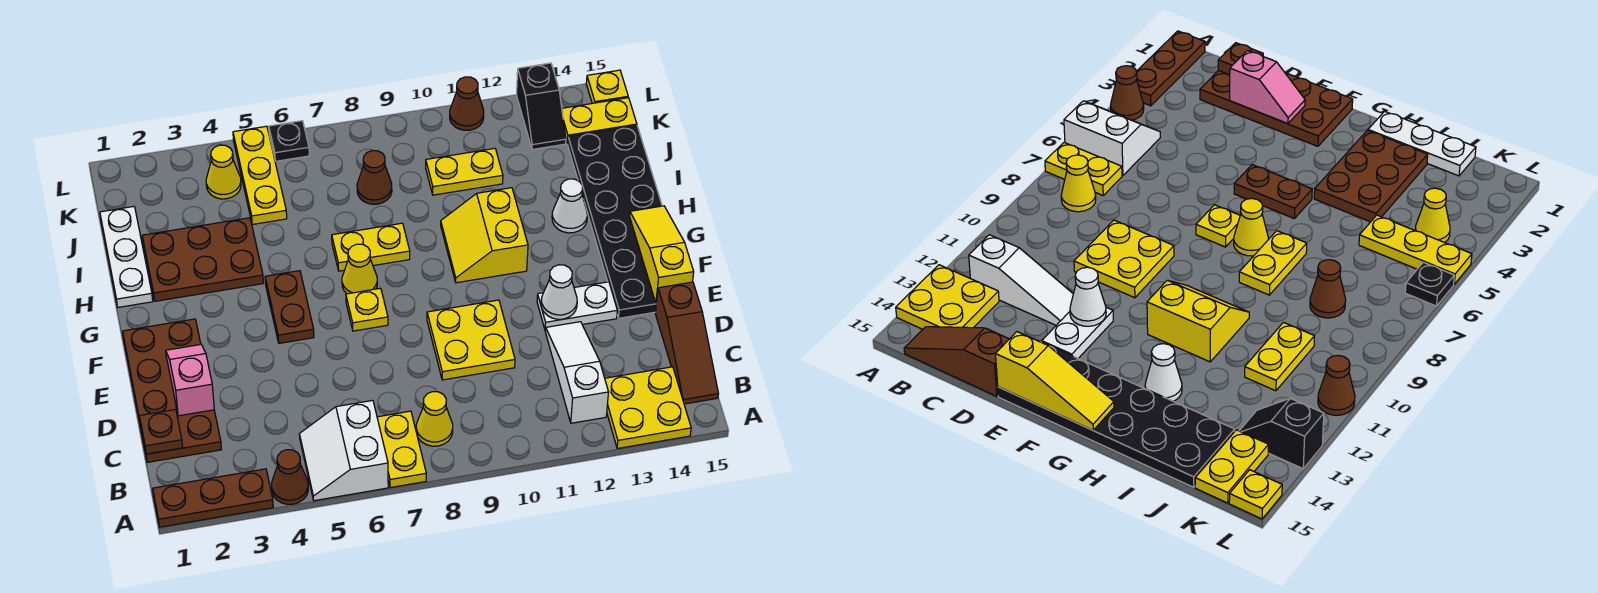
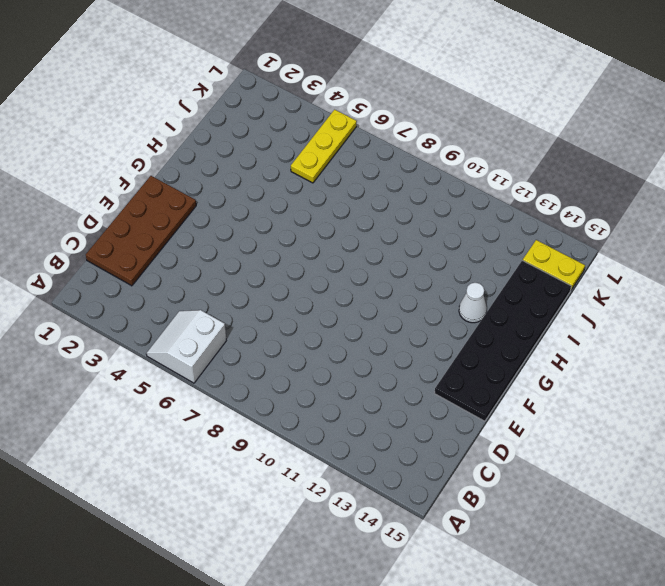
none -> brown plate A1:A3 level 1
none -> brown cone A4 level 1
none -> yellow plate A7:B7 level 1
none -> yellow plate A13:B14 level 1

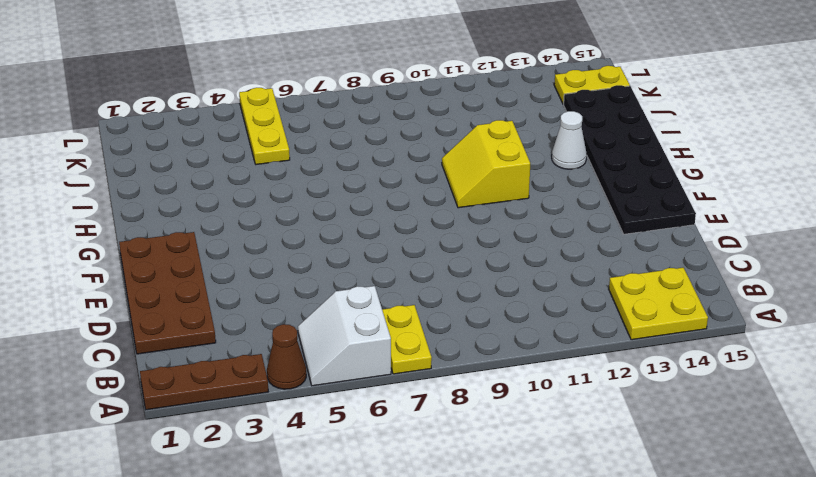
none -> yellow cone B8 level 1
none -> white slope B12:D12 level 1 top B
none -> brown slope B15:D15 level 1 top D
none -> yellow plate D9:E10 level 1

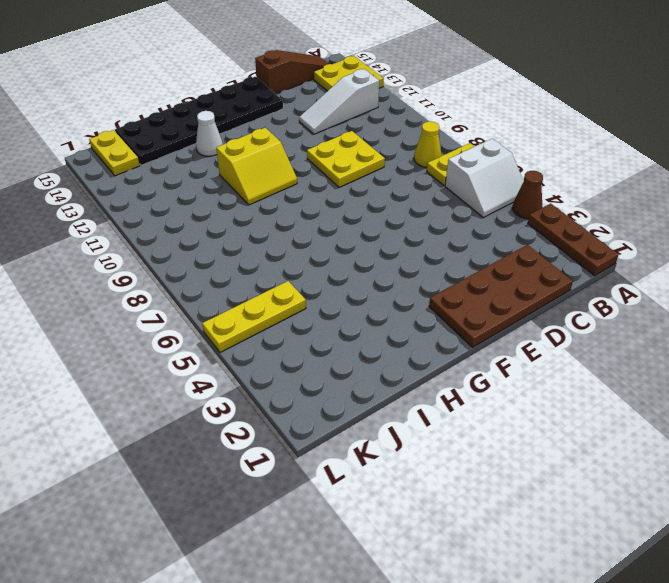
none -> white plate E12:E13 level 1
none -> brown plate F5:G5 level 1
none -> yellow plate F7 level 1
none -> yellow cone G7 level 1

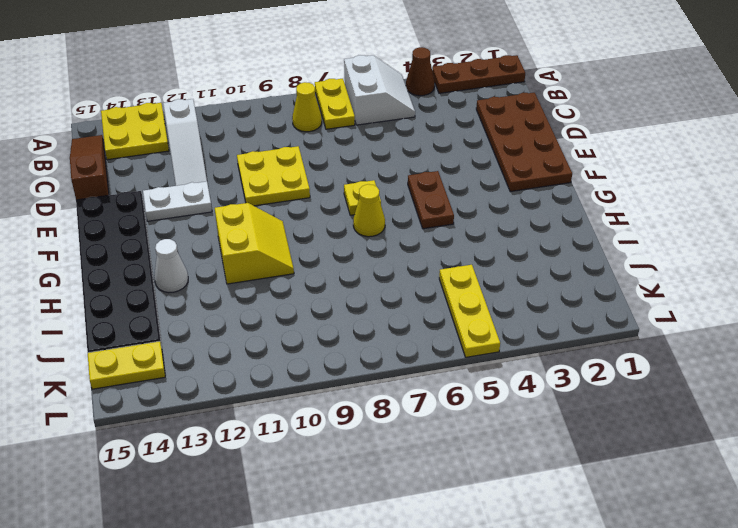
none -> white plate H1:J1 level 1
none -> brown plate H2:I4 level 1
none -> yellow plate H7:H8 level 1
none -> brown cone J8 level 1

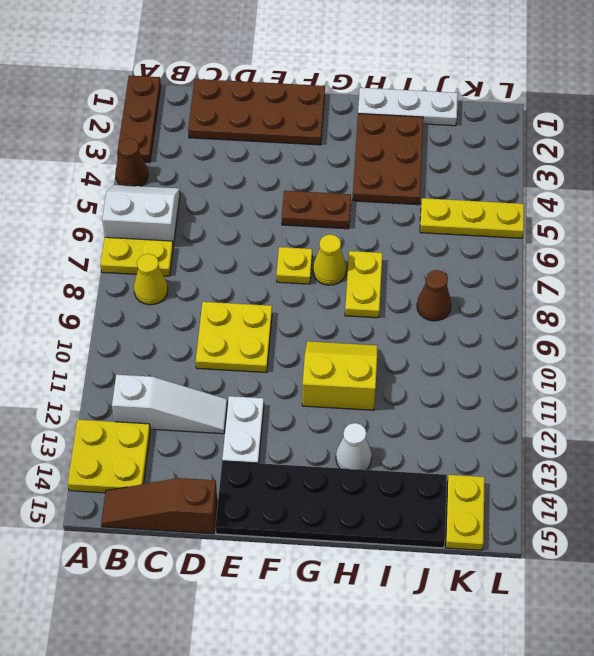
none -> yellow plate J10:J11 level 1
none -> yellow cone K4 level 1
none -> black slope K13:L13 level 1 top L
none -> black plate L6 level 1

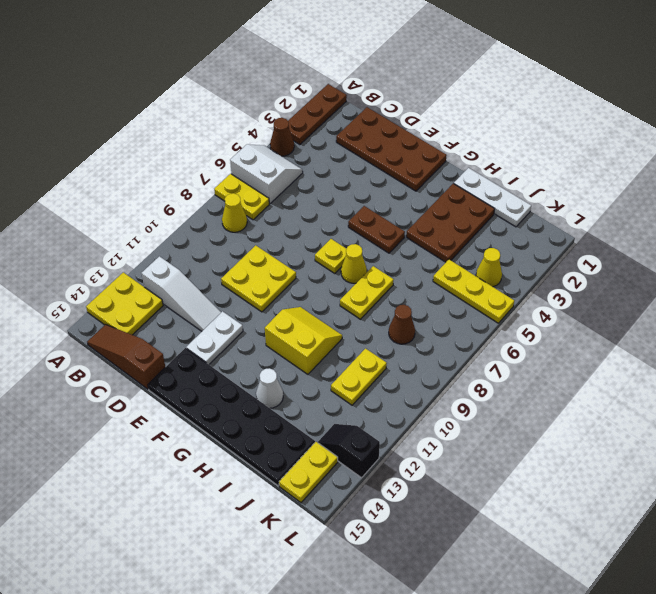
none -> black plate L6 level 1
none -> brown cone L11 level 1
none -> yellow plate L15 level 1
none -> brown plate C1 level 2

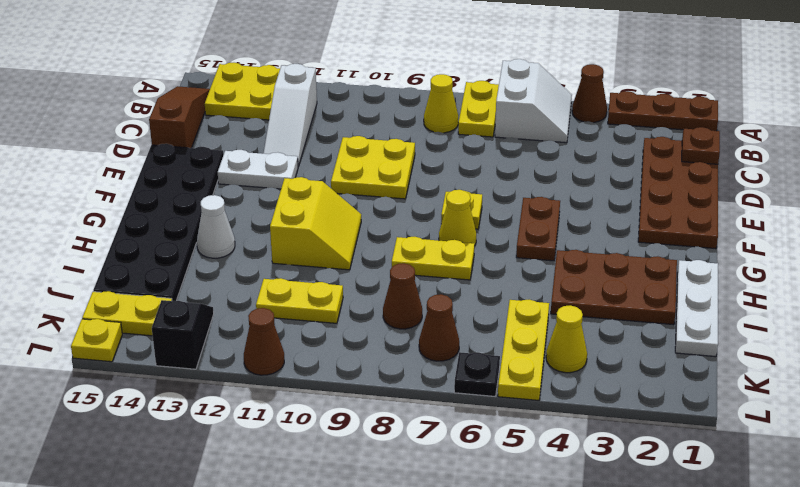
brown cone K7 level 1 -> none
none -> pink slope D2:E2 level 2 top D
none -> white cone E12 level 2
none -> yellow slope E15:G15 level 2 top E

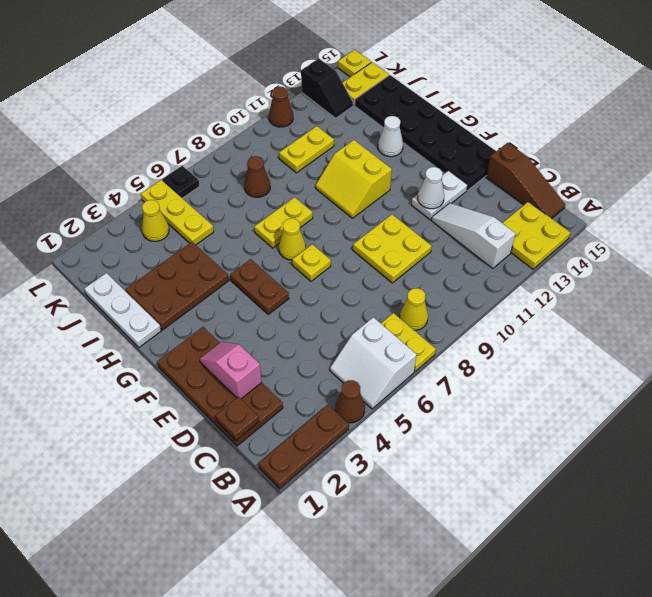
none -> yellow slope E15:G15 level 2 top E

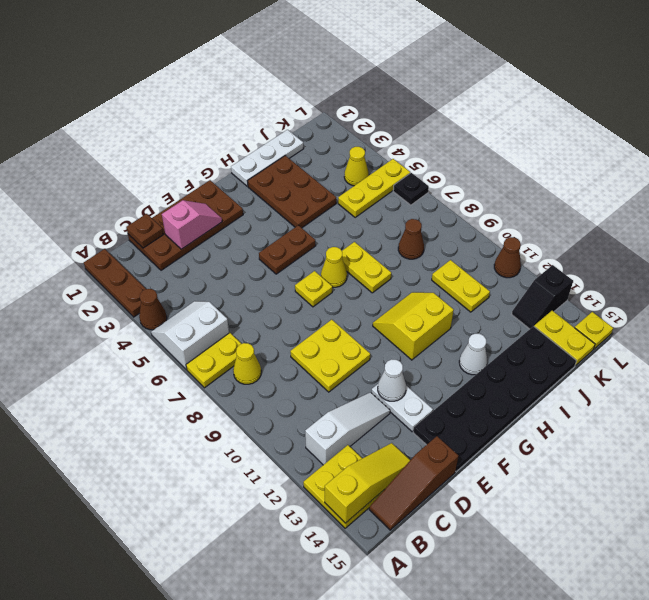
yellow slope A14:C14 level 2 top A -> yellow slope E15:G15 level 2 top E

